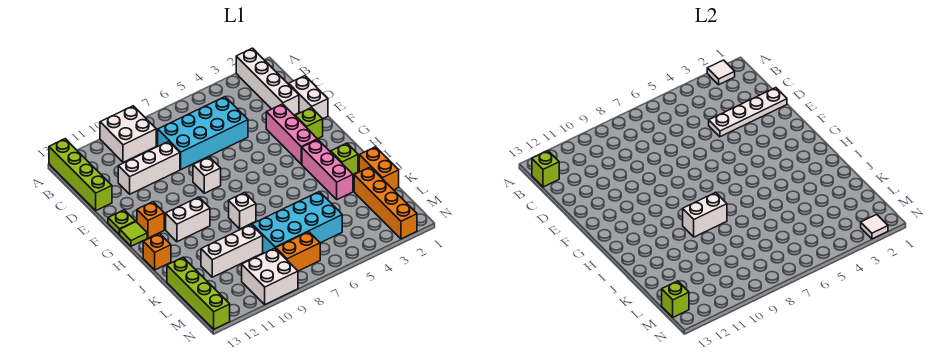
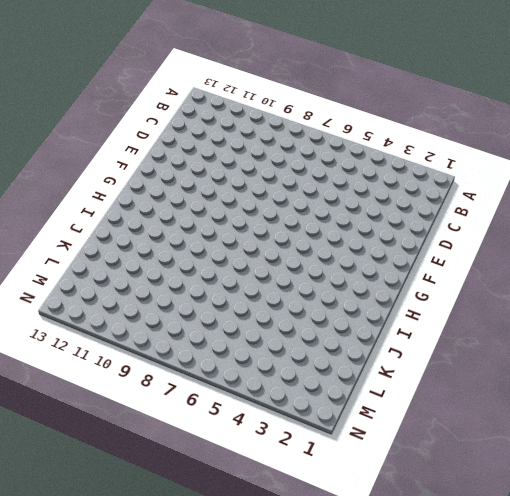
none -> white brick A2:D2 level 1
none -> white brick A9:B10 level 1
none -> lime brick A13:D13 level 1
none -> cyan brick C5:D8 level 1

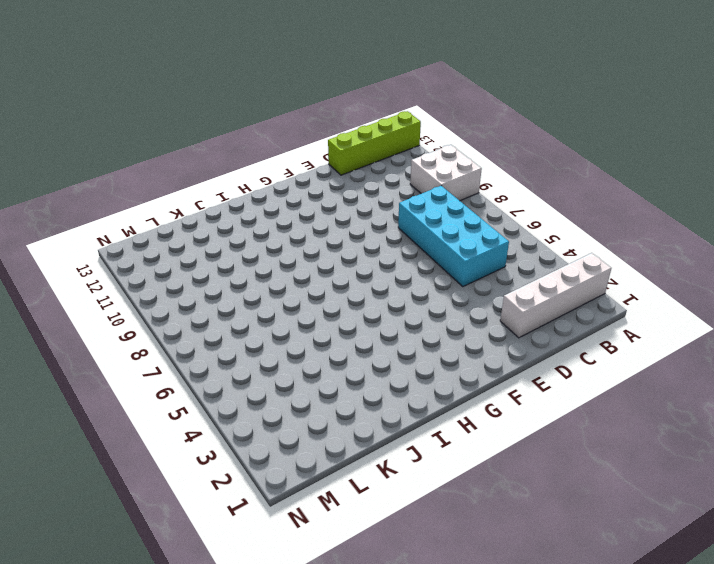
none -> white brick D1:E1 level 1
none -> white brick D9:D11 level 1
none -> pink brick E3:G3 level 1
none -> lime brick F2 level 1

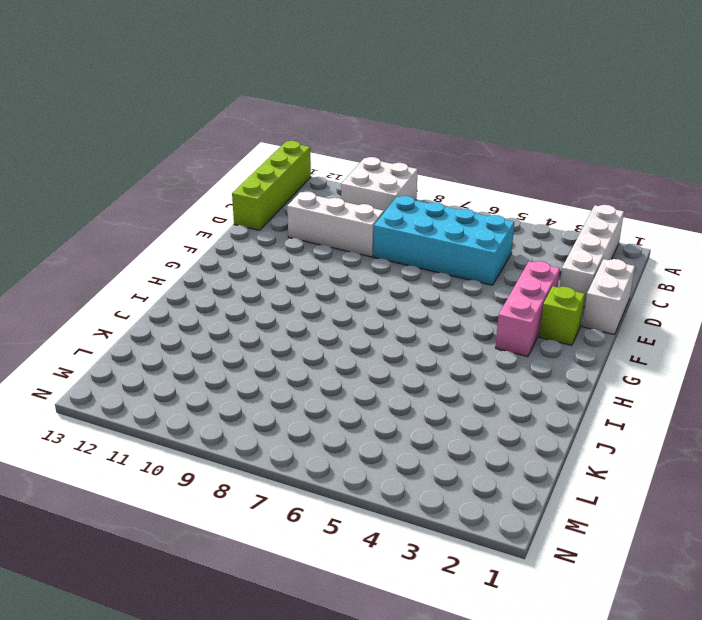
none -> white brick F8 level 1
none -> lime plate F13 level 1
none -> orange brick G12 level 1
none -> lime tile G13 level 1

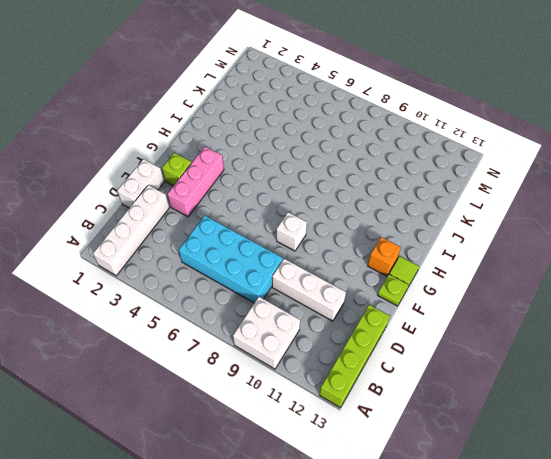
none -> pink brick H3:J3 level 1
none -> white brick H10:H11 level 1
none -> lime brick I2 level 1
none -> white brick I8 level 1

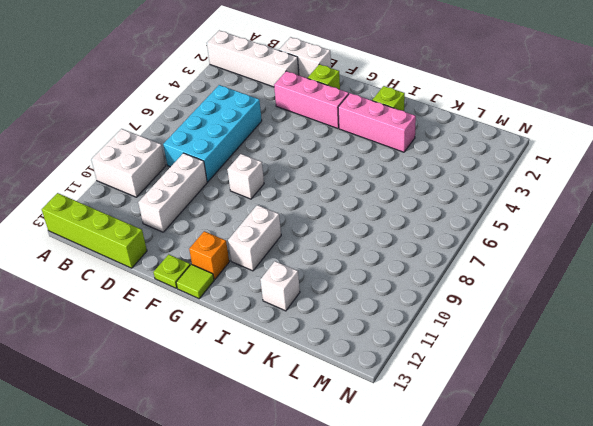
white brick J12 level 1 -> white brick I8 level 1
none -> orange brick I13 level 1
none -> orange brick J1:K1 level 1
none -> orange brick K2:N2 level 1
none -> cyan brick K5:L8 level 1

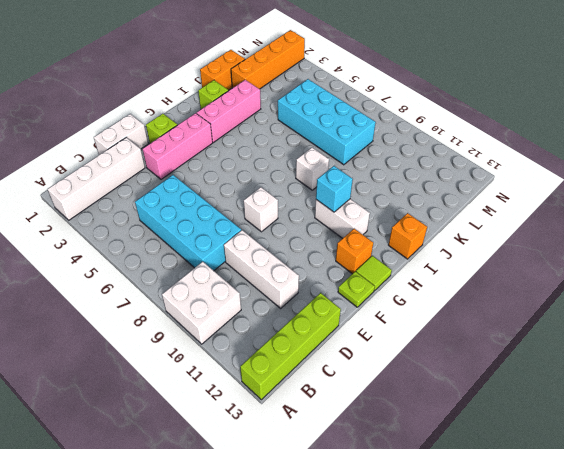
cyan brick H10 level 2 -> none
none -> white brick K9:K11 level 1
none -> lime brick K13:N13 level 1
none -> orange brick M7:M8 level 1
none -> white brick M9:N10 level 1

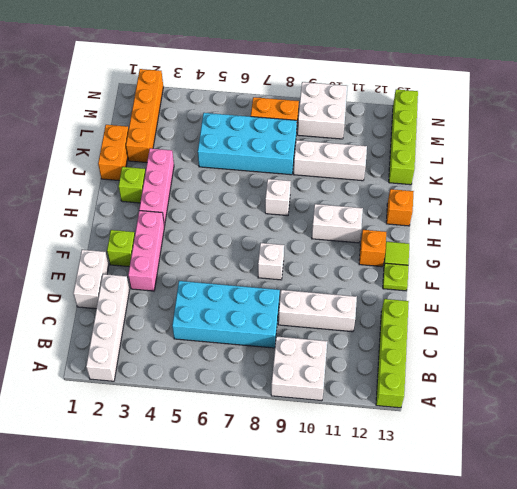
none -> white tile A2 level 2
none -> lime brick B13 level 2
none -> white plate D1:D4 level 2
none -> white brick I8:I9 level 2

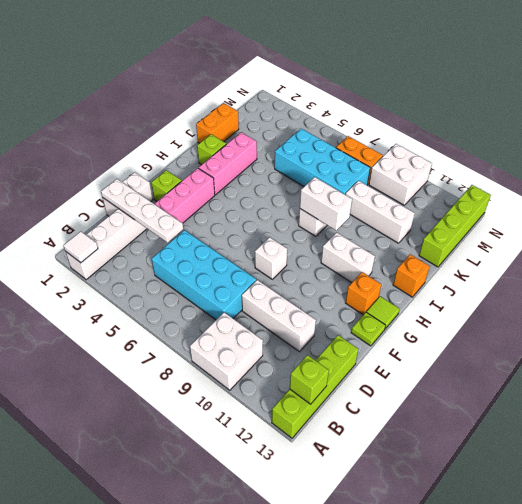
none -> orange brick K2:N2 level 1
none -> lime brick M13 level 2
none -> white tile N2 level 2

